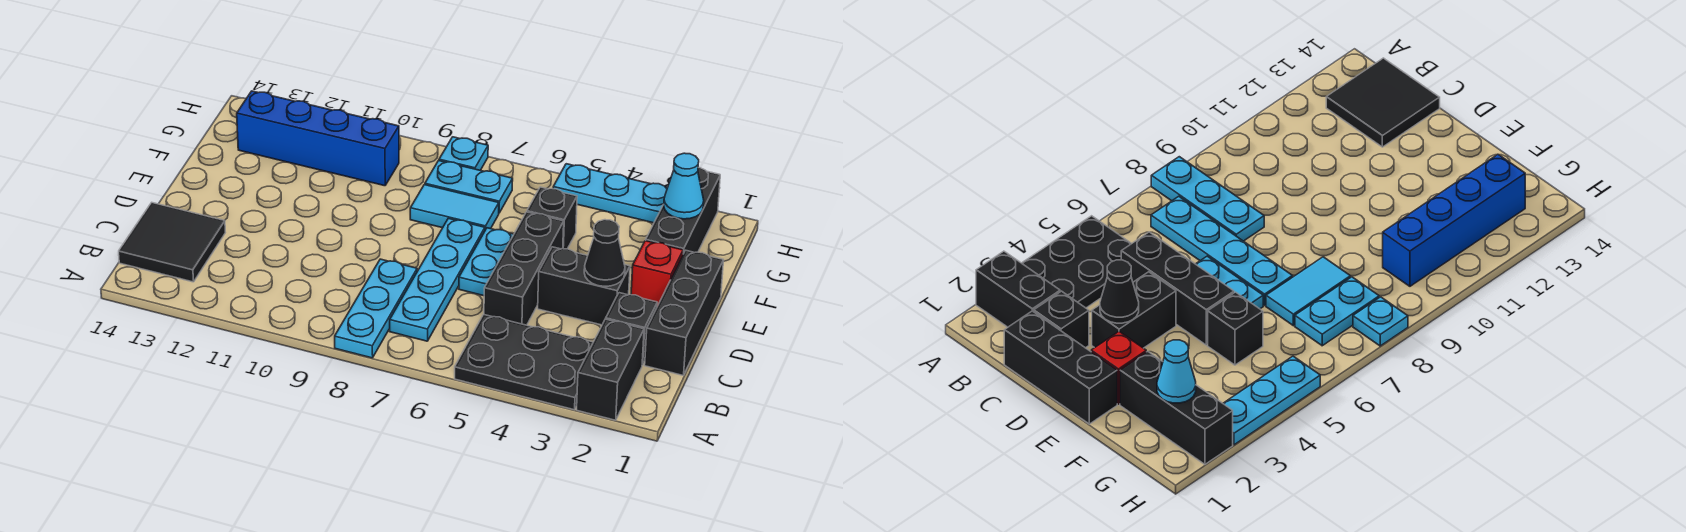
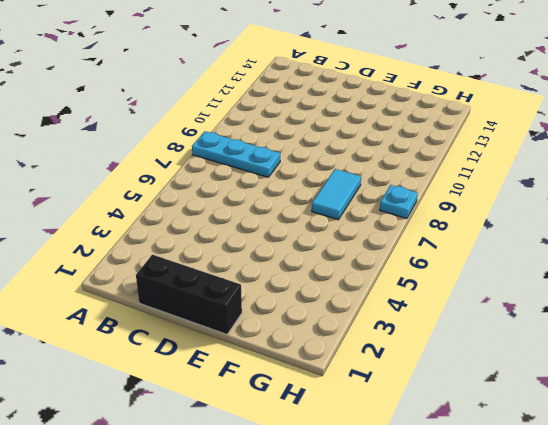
none -> black brick A2:B2 level 1
none -> black plate A3:B5 level 1
none -> cyan plate B7:E7 level 1

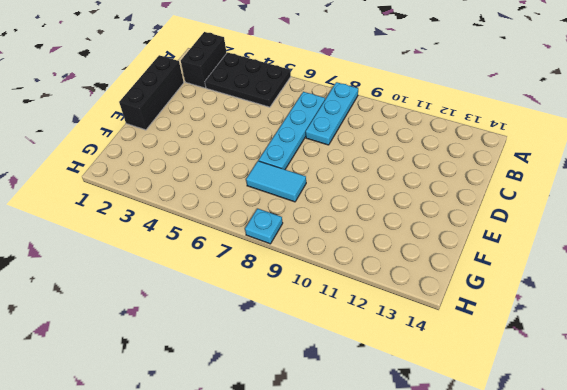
none -> black tile B13:C14 level 1
none -> black brick C2 level 1
none -> black brick C5:E5 level 1

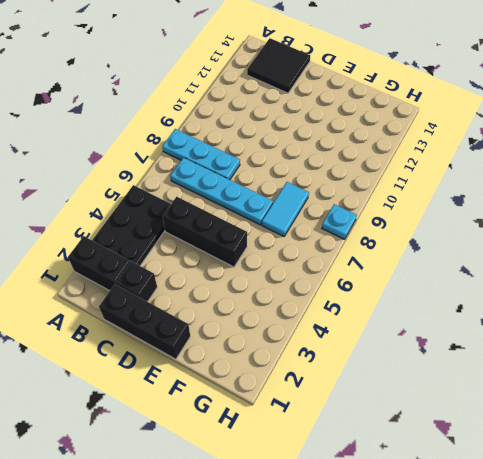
none -> black brick D3:D4 level 1
none -> cyan plate D6:E6 level 1
none -> red brick E2 level 1

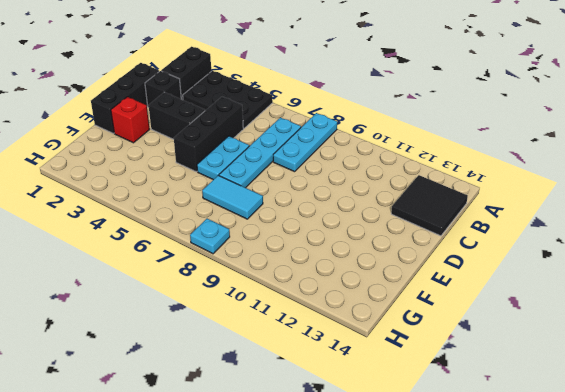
none -> black brick F2:H2 level 1
none -> black brick F5 level 1
none -> cyan plate G7:G8 level 1

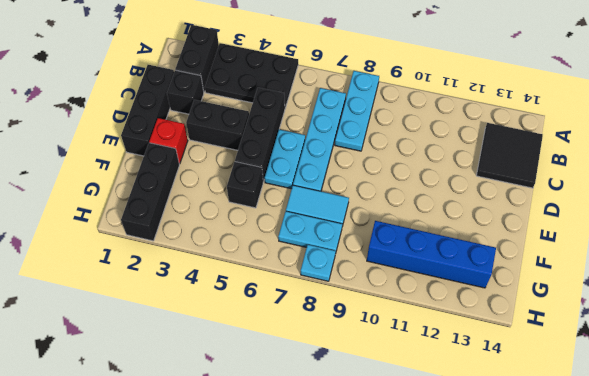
none -> cyan plate H3:H5 level 1
none -> black cone D3 level 2
none -> cyan cone G2 level 2

